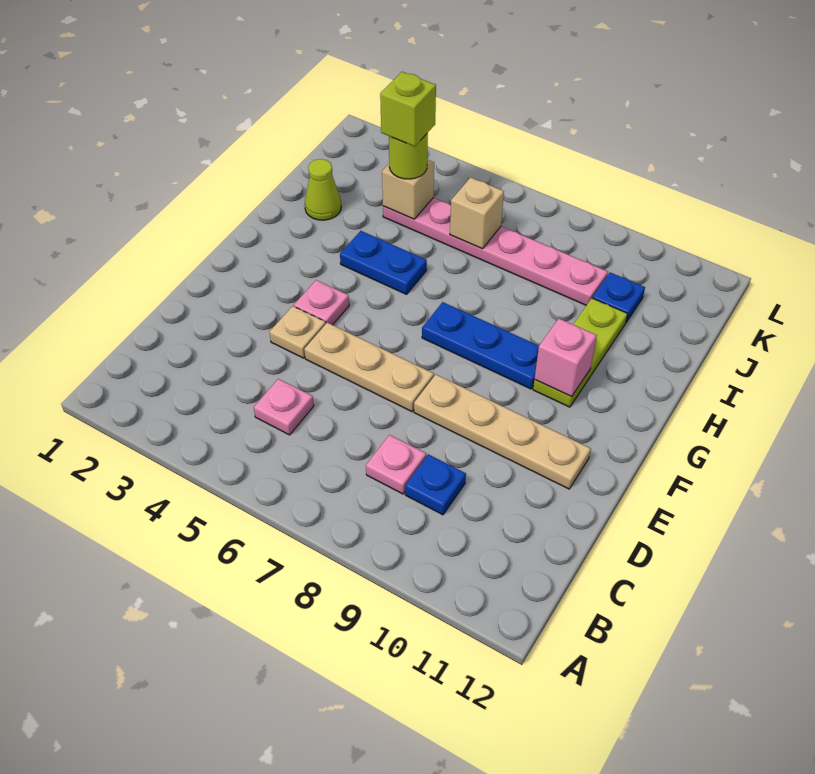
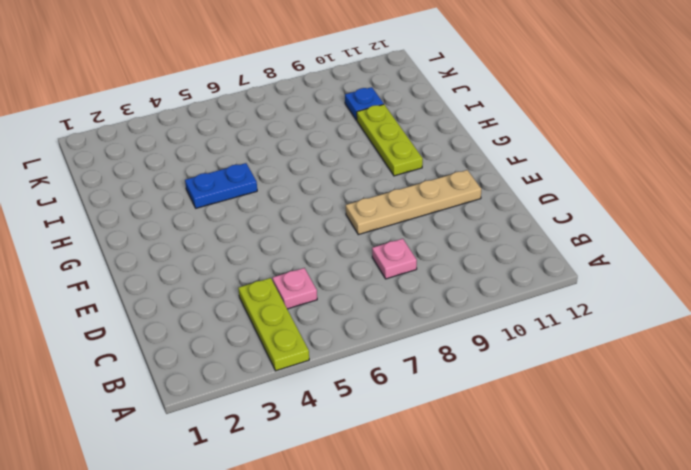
lime plate A4:C4 level 1 -> none
none -> blue plate C9 level 1
none -> tan plate E4 level 1
none -> tan plate E5:E7 level 1

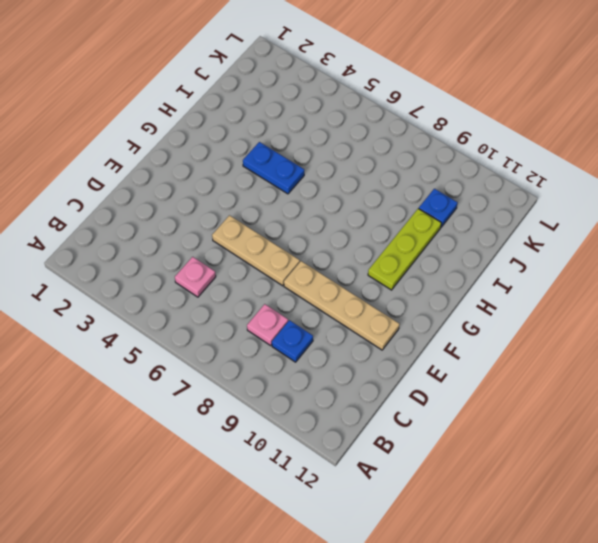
none -> tan plate E4 level 1
none -> pink plate F4 level 1
none -> blue plate G7:G9 level 1

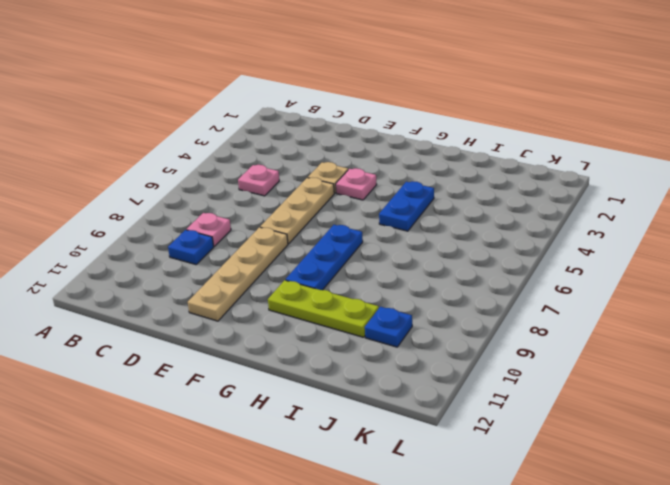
none -> lime cone I2 level 1
none -> pink plate J4:J9 level 1
none -> pink brick G10 level 2

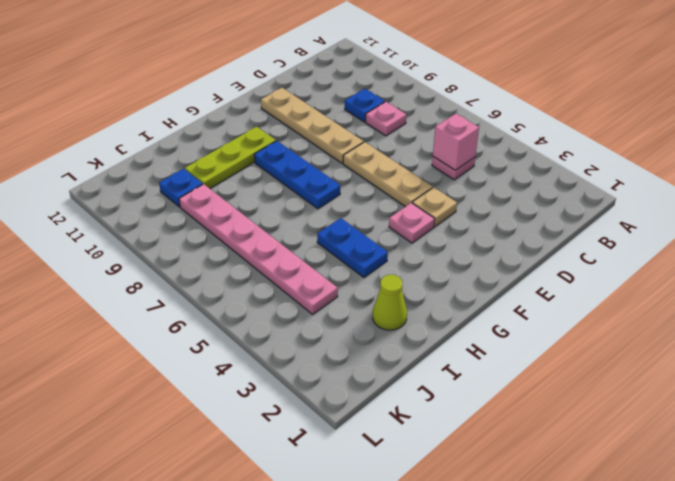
pink brick C5 level 2 -> pink brick G10 level 2
none -> tan brick J4 level 2
none -> tan brick J6 level 2
none -> lime round brick J4 level 3

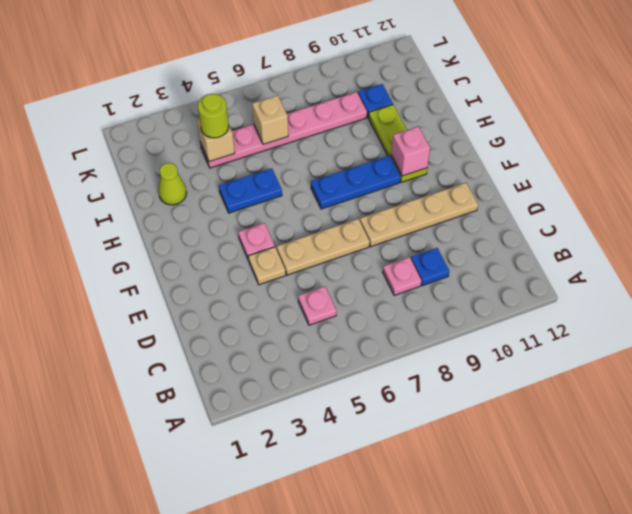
none -> lime brick J4 level 4

